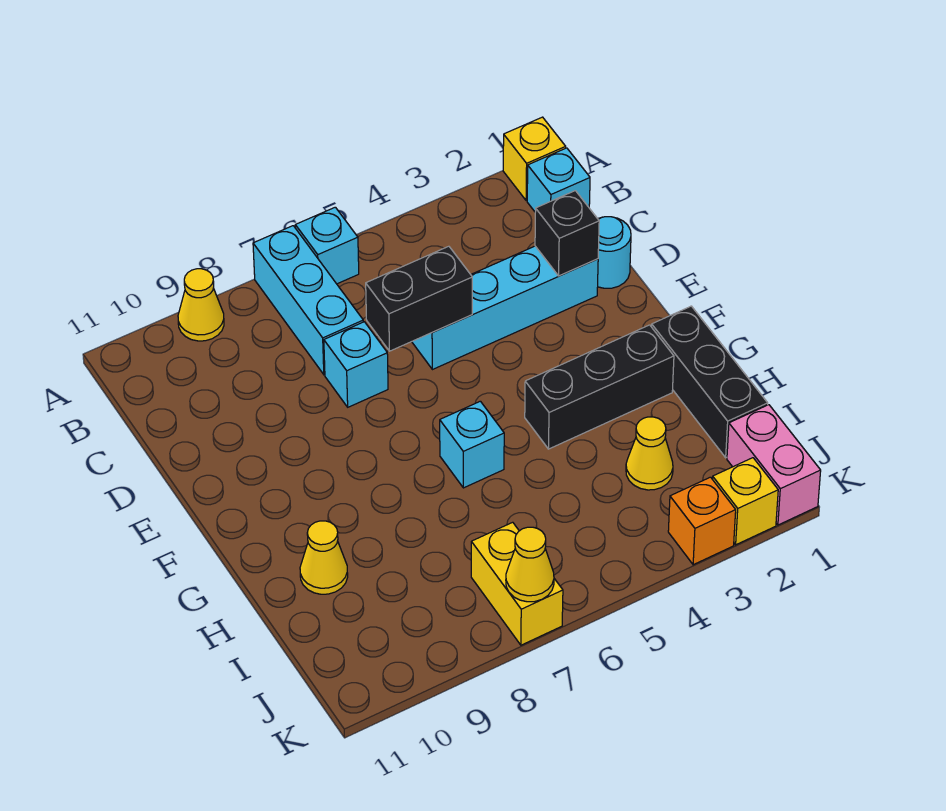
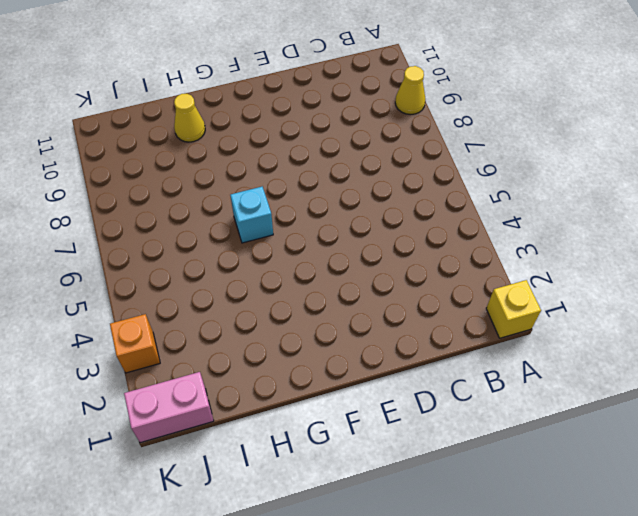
none -> cyan brick A6 level 1
none -> cyan brick A7:C7 level 1
none -> cyan brick B1 level 1

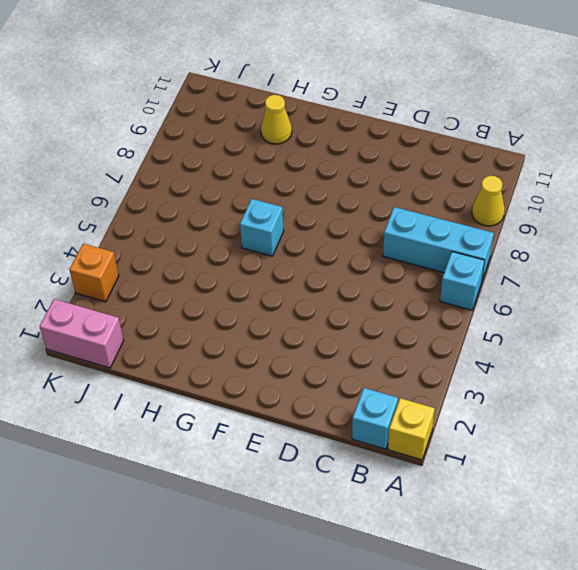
none -> cyan round brick D1 level 1
none -> cyan brick D2:D5 level 1
none -> cyan brick D7 level 1

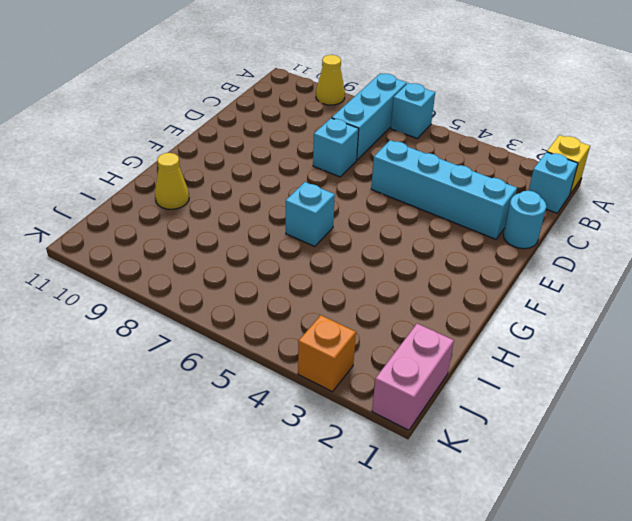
none -> black brick G1:I1 level 1
none -> black brick G2:G4 level 1
none -> yellow cone I3 level 1

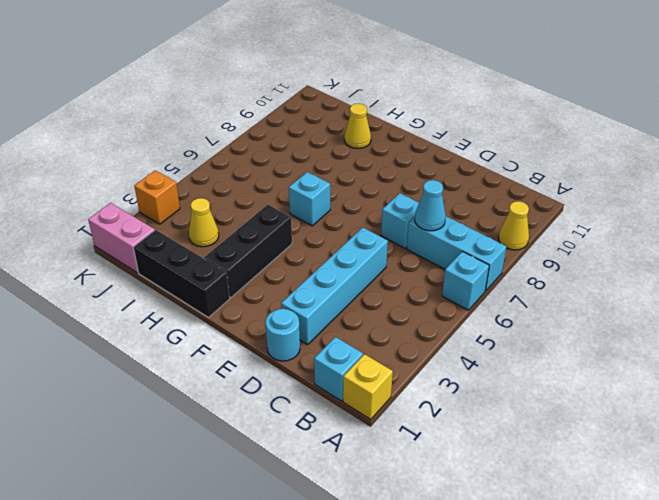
cyan cone C7 level 2 -> none
none -> yellow brick J7:K7 level 1
none -> yellow brick K2 level 1
none -> black brick D2 level 2

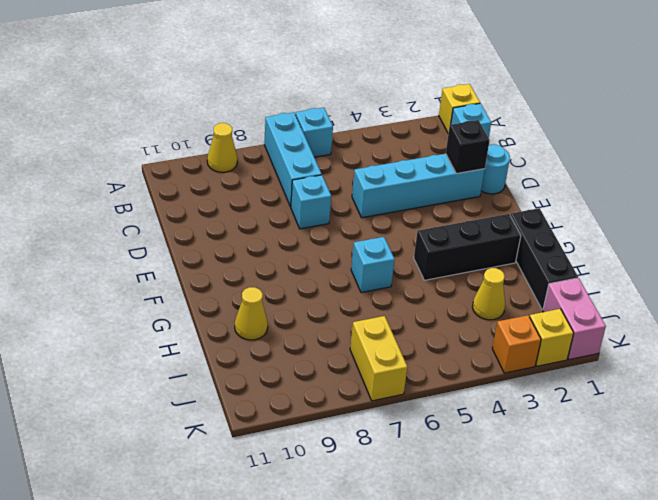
none -> black brick D5:D6 level 2
none -> yellow cone K7 level 2

